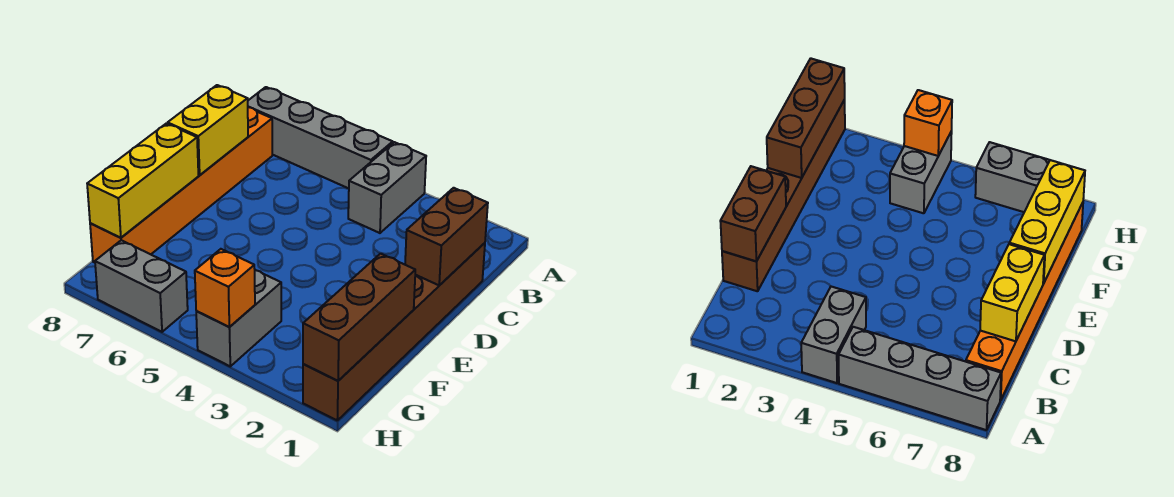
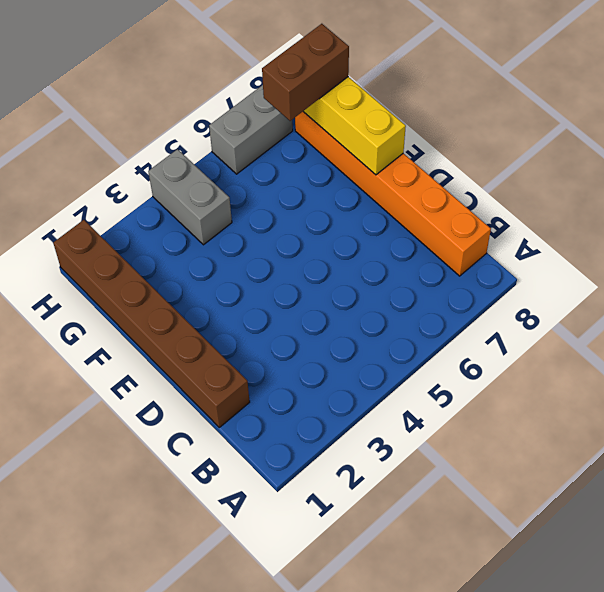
brown brick G7:G8 level 3 -> brown brick C1:D1 level 2
none -> grey brick A4:B4 level 1
none -> grey brick A5:A8 level 1

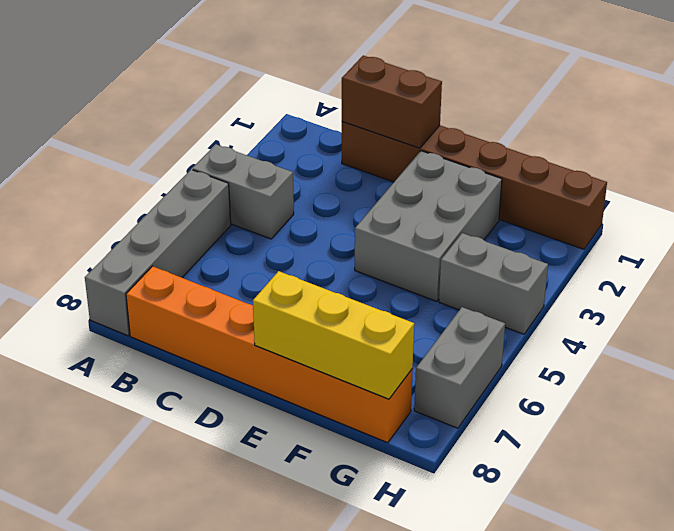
grey brick E2:F4 level 1 -> none
none -> yellow brick C8:D8 level 2
none -> brown brick F1:H1 level 2

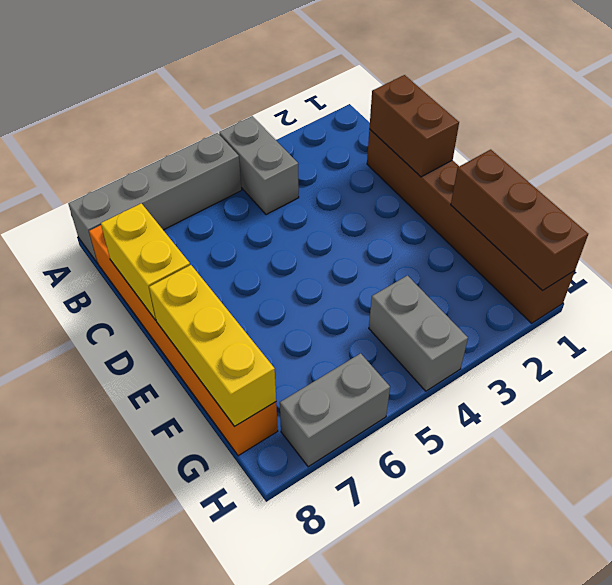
none -> orange brick H4 level 2

